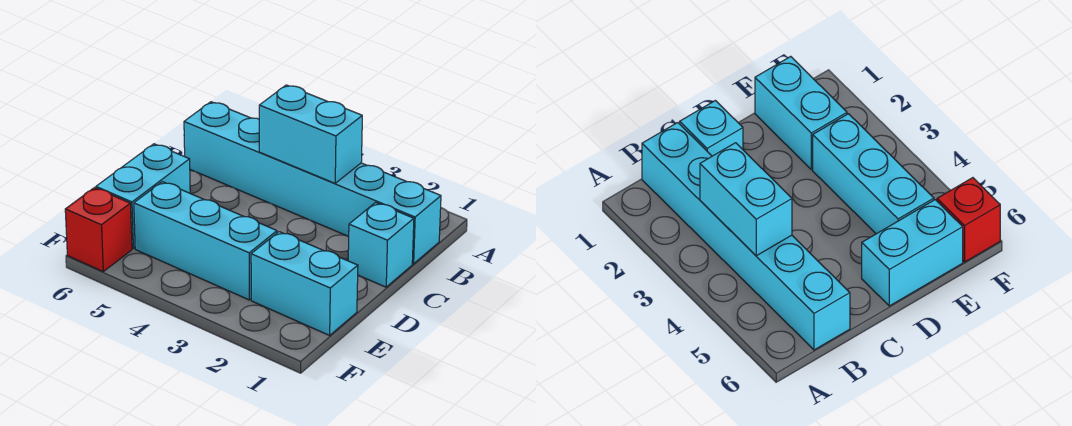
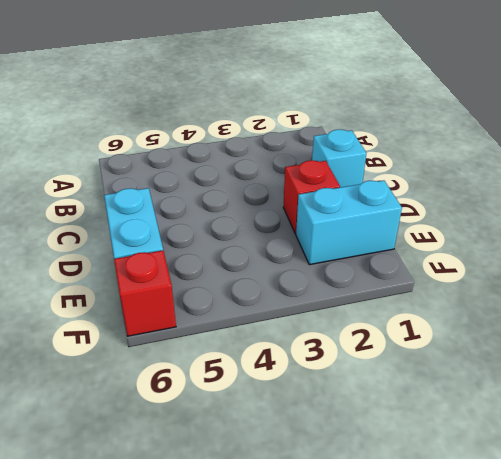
red brick D2 level 1 -> none
none -> cyan brick B1:B6 level 1
none -> cyan brick E3:E5 level 1

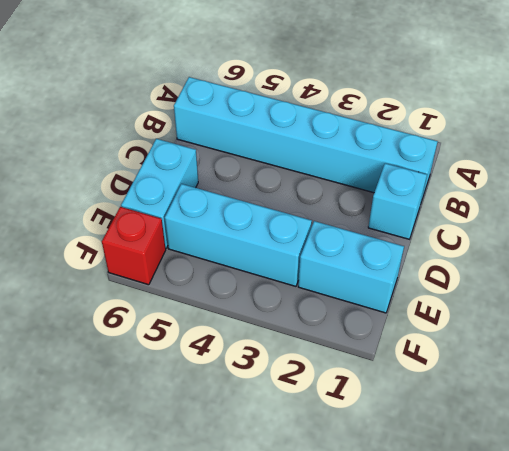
none -> cyan brick B3:B4 level 2

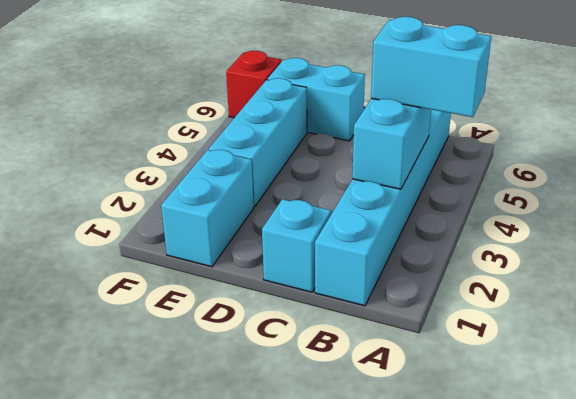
cyan brick A4:B4 level 3 -> none

